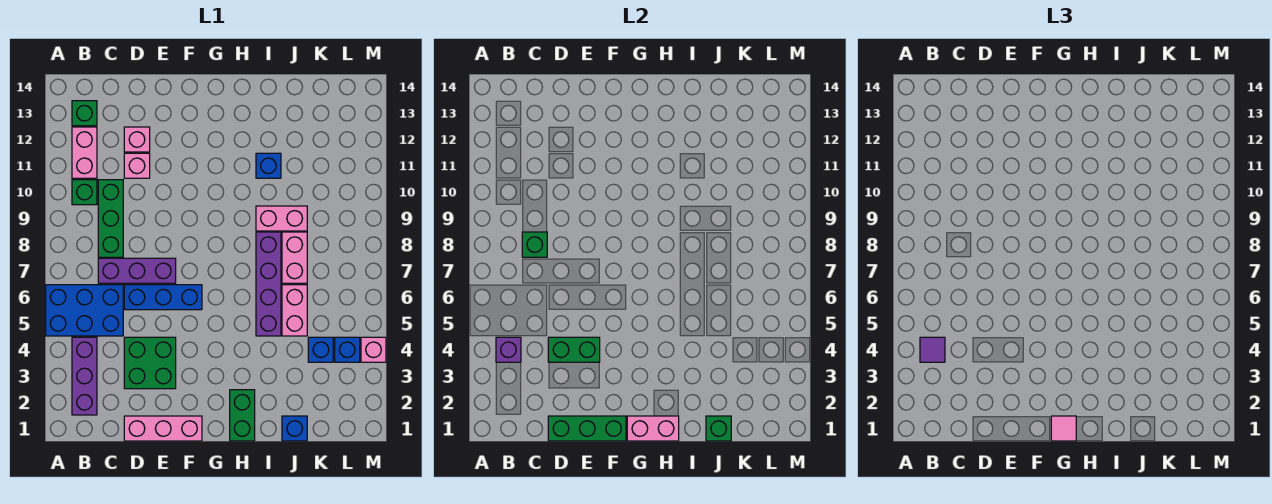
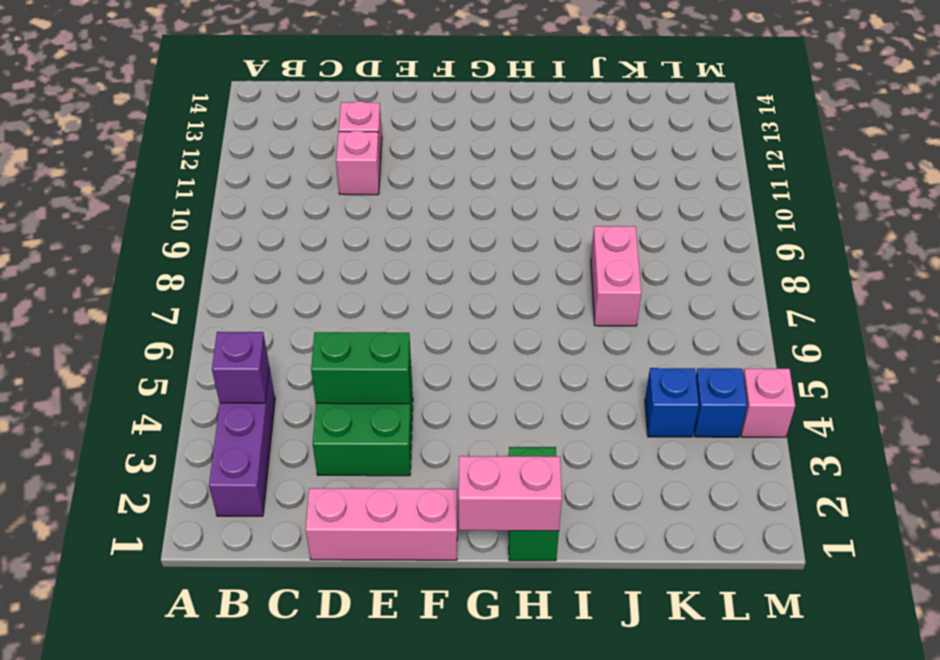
none -> blue brick A5:C6 level 1
none -> green brick B10 level 1
none -> pink brick B11:B12 level 1
none -> green brick B13 level 1

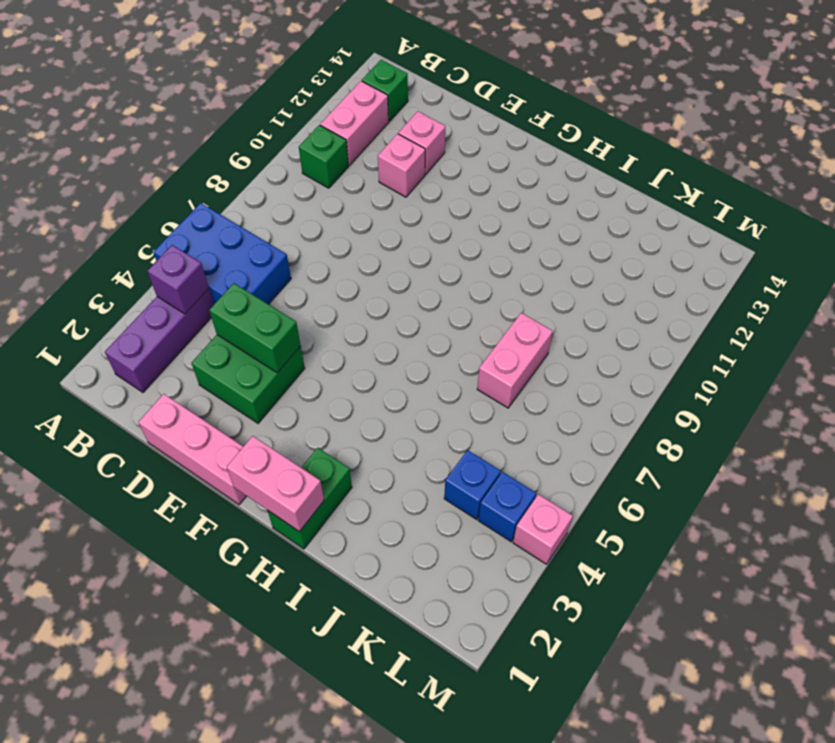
none -> purple brick C7:E7 level 1
none -> green brick C8:C10 level 1
none -> blue brick D6:F6 level 1
none -> purple brick I5:I8 level 1

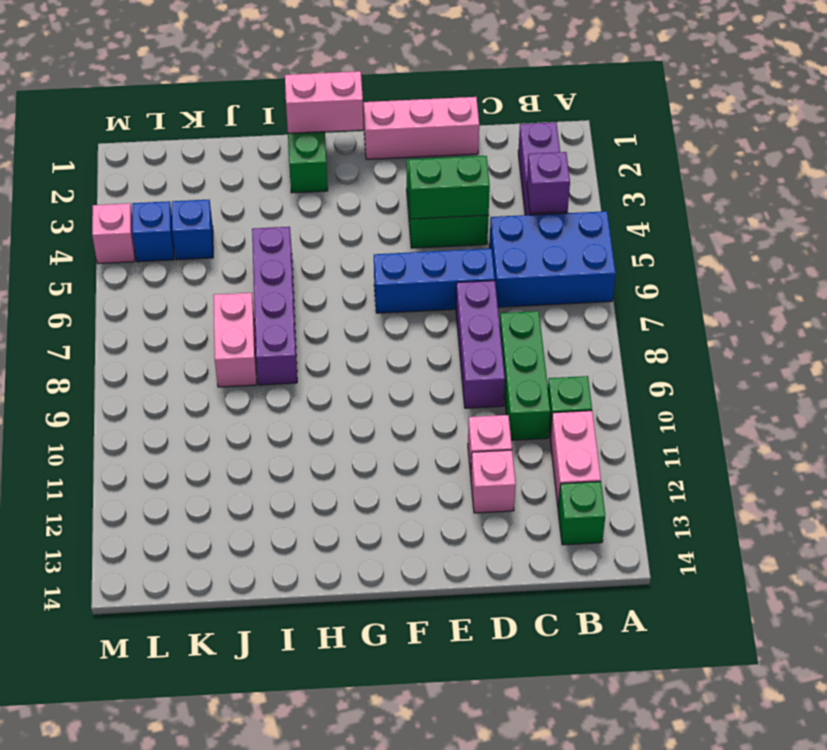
purple brick D7:D9 level 1 -> purple brick C7:E7 level 1
none -> pink brick I9:J9 level 1
none -> blue brick I11 level 1
none -> blue brick J1 level 1
none -> pink brick J5:J6 level 1

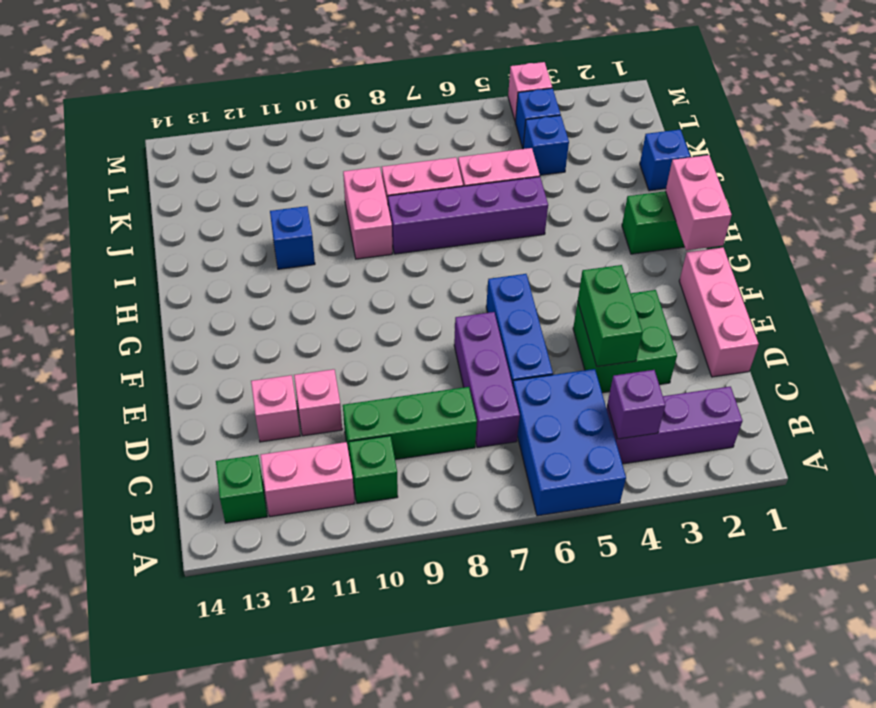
none -> green brick C8 level 2
none -> green brick D1:F1 level 2
none -> green brick J1 level 2
none -> purple tile B4 level 3

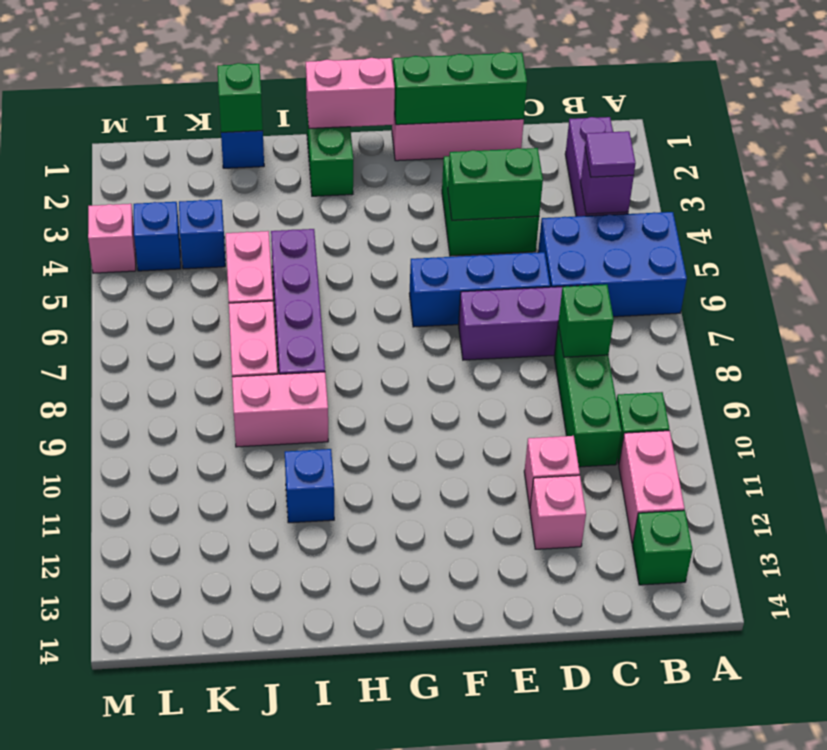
none -> pink tile G1 level 3

